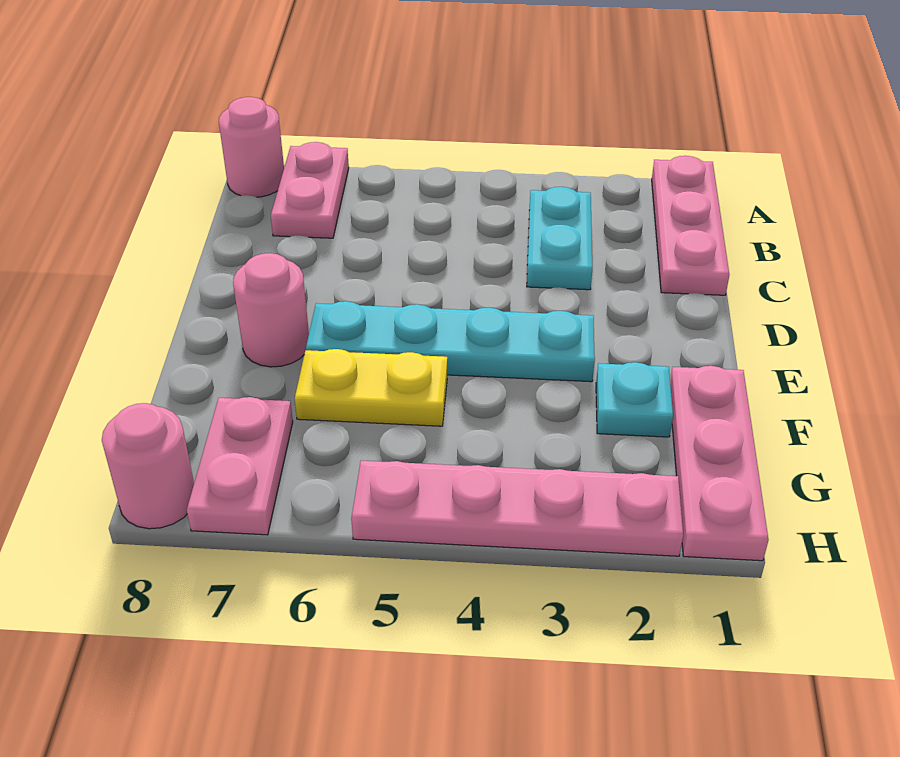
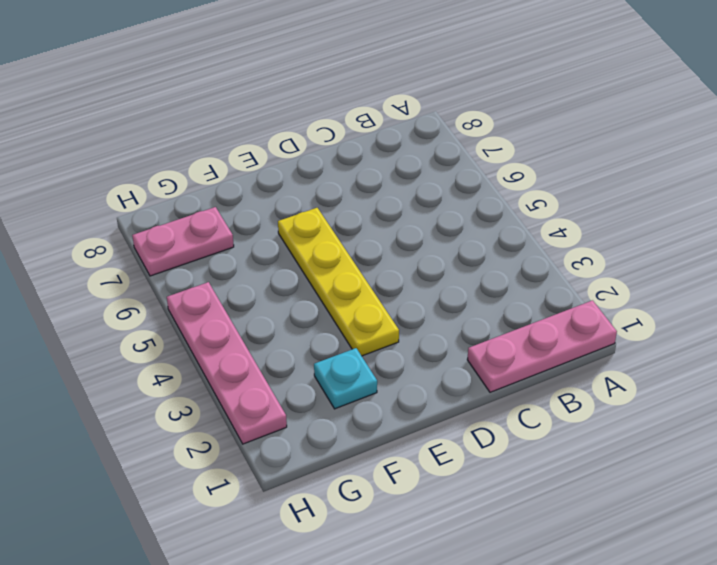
yellow plate E3:E6 level 1 -> cyan plate E3:E6 level 1
none -> pink plate A7:B7 level 1
none -> pink round brick A8 level 1
none -> cyan plate B3:C3 level 1

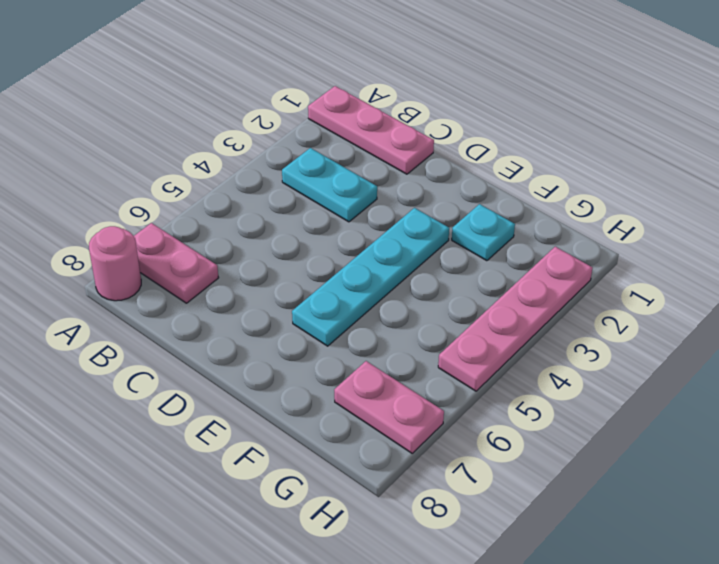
none -> pink round brick E7 level 1
none -> pink plate F1:H1 level 1
none -> yellow plate F5:F6 level 1

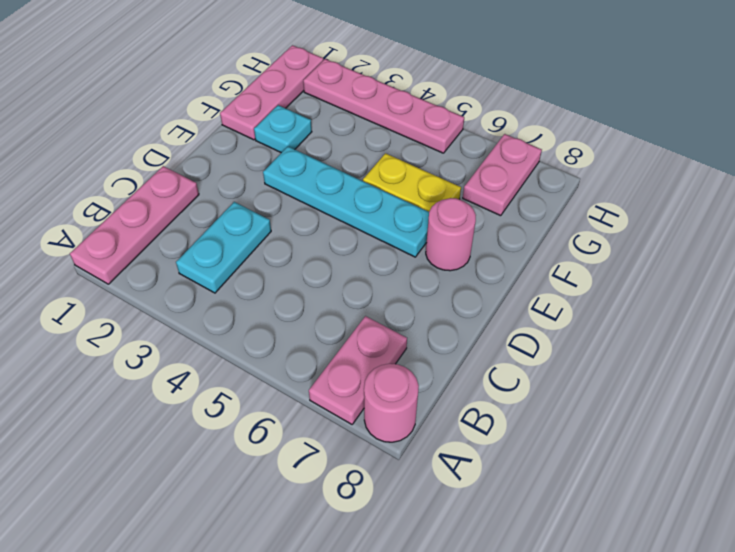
none -> pink round brick H8 level 1

